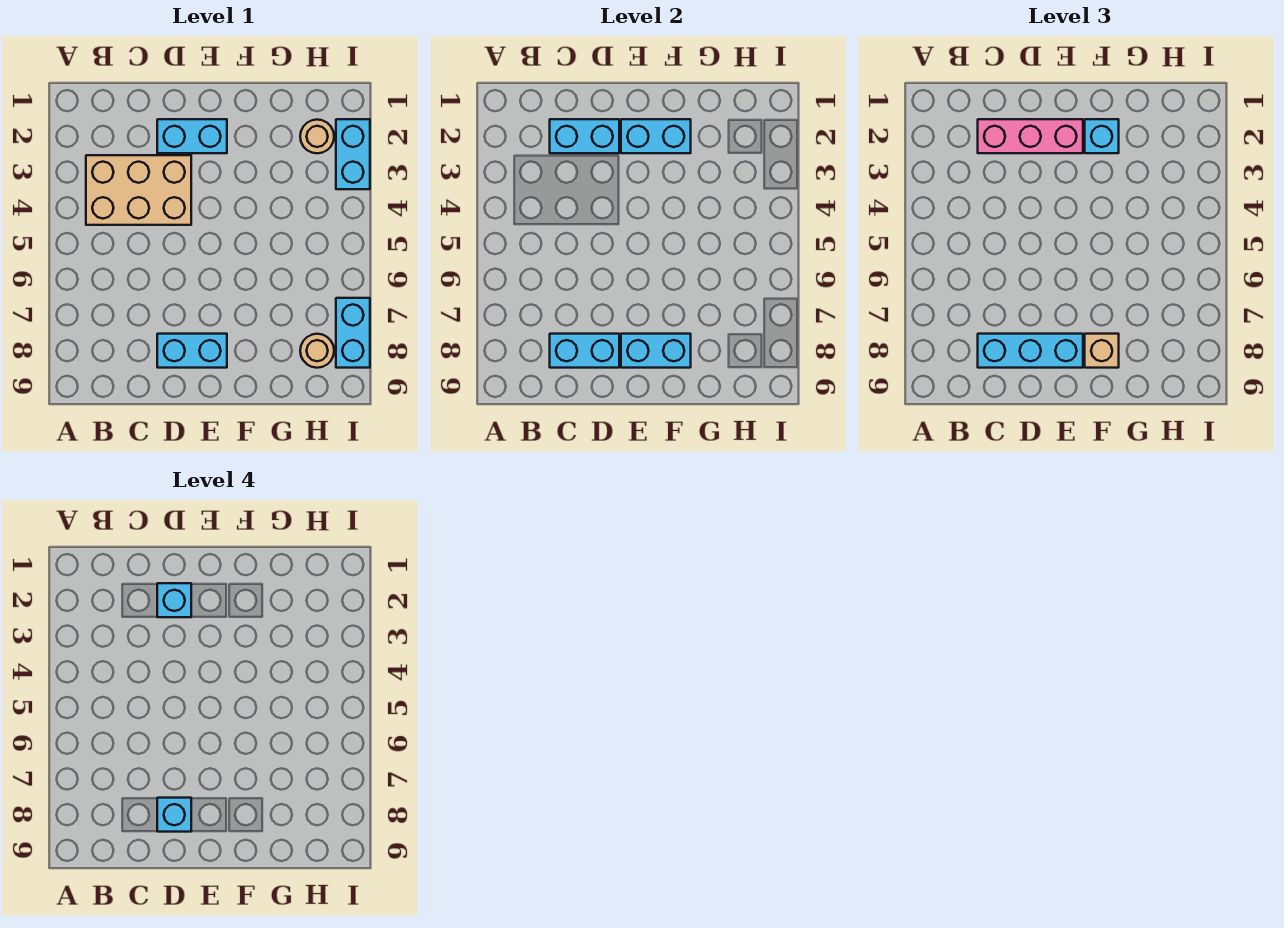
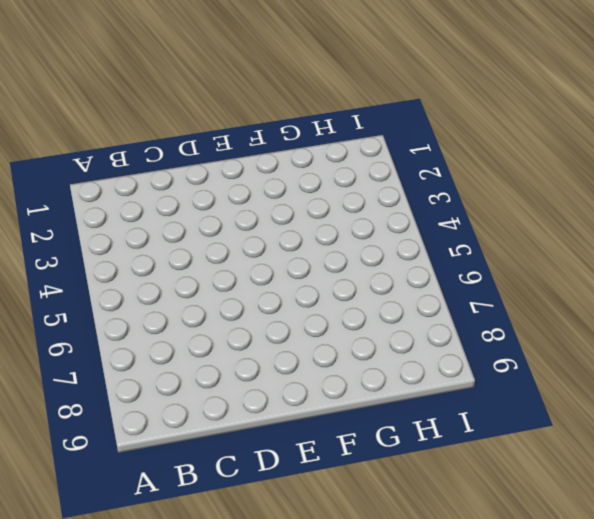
none -> tan brick B3:D4 level 1
none -> cyan brick D2:E2 level 1
none -> cyan brick D8:E8 level 1

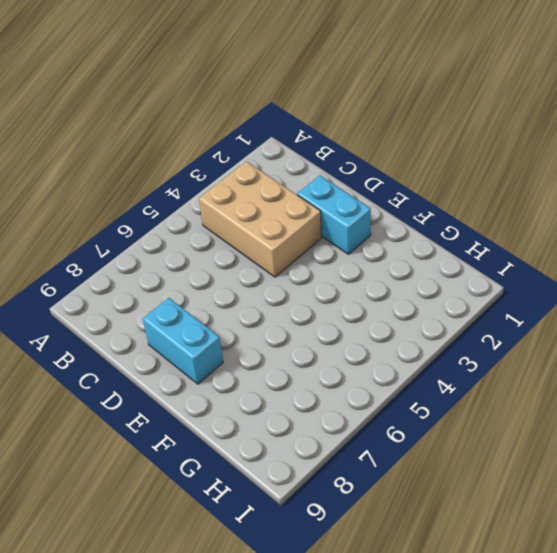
none -> tan round brick H2 level 1
none -> tan round brick H8 level 1
none -> cyan brick I2:I3 level 1

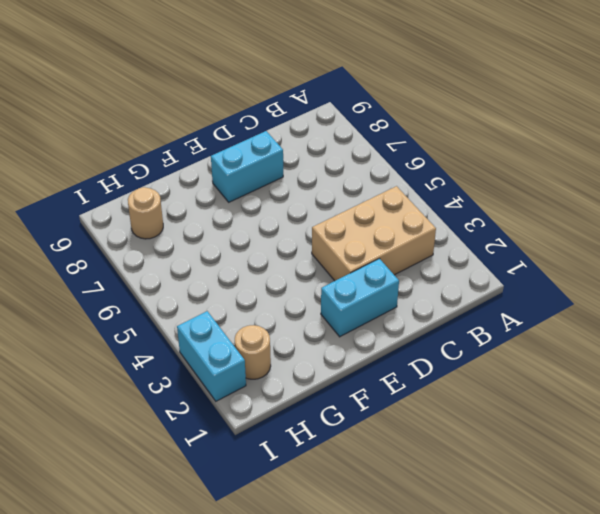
none -> cyan brick I7:I8 level 1
none -> cyan brick C2:D2 level 2
none -> cyan brick C8:D8 level 2

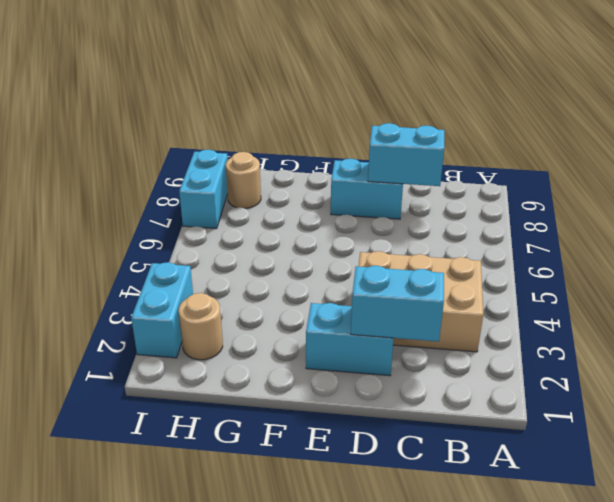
none -> cyan brick E2:F2 level 2
none -> cyan brick E8:F8 level 2
none -> pink brick C2:E2 level 3

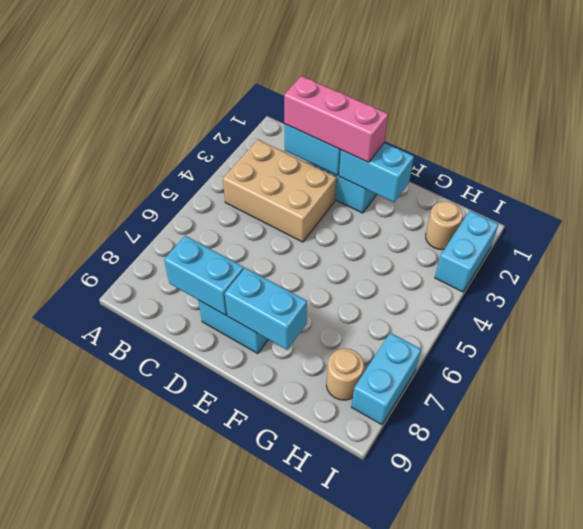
none -> cyan brick C8:E8 level 3
none -> cyan brick F2 level 3
none -> tan brick F8 level 3

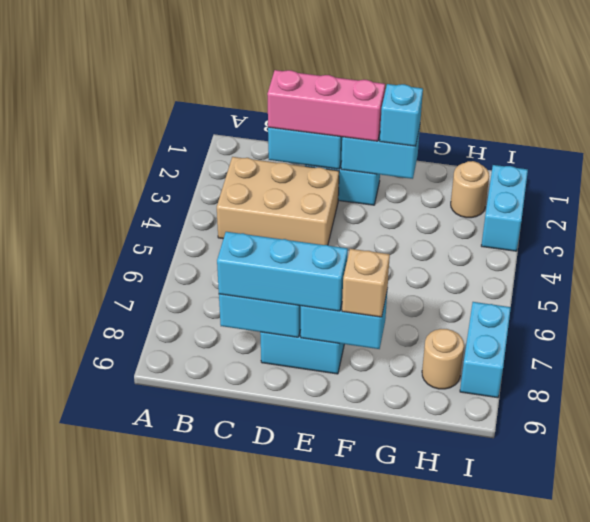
none -> cyan brick D2 level 4
none -> cyan brick D8 level 4

